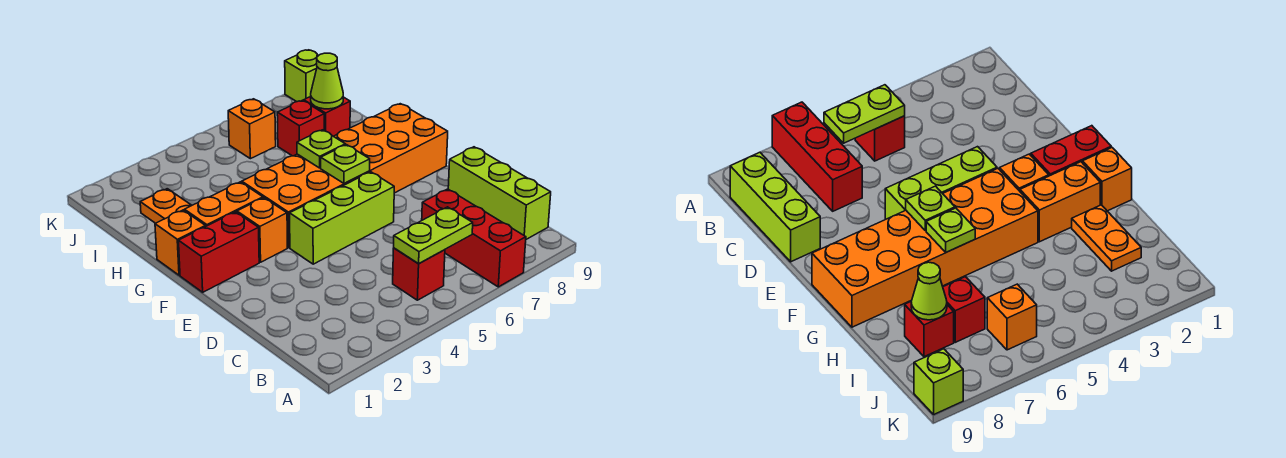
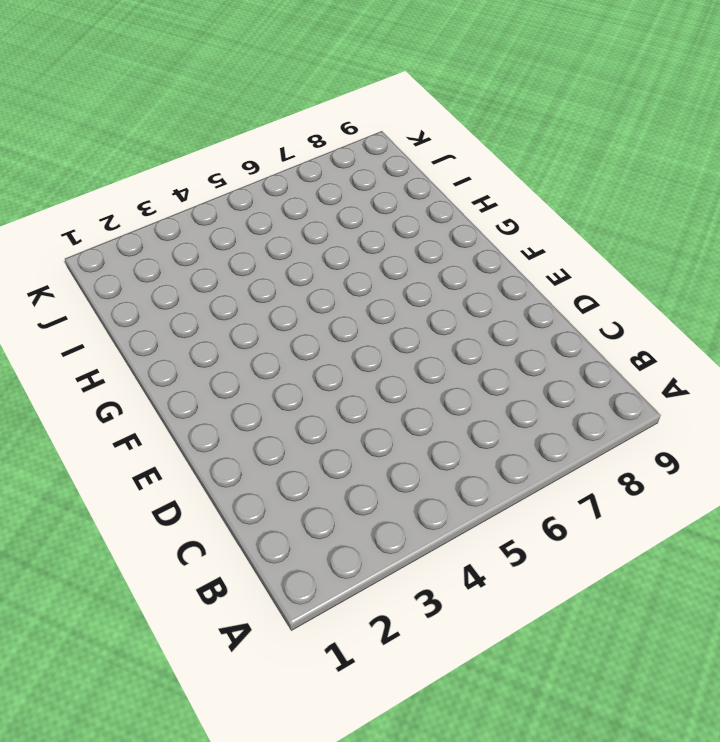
none -> red brick A7:C7 level 1
none -> red brick B5 level 1
none -> lime brick B9:D9 level 1

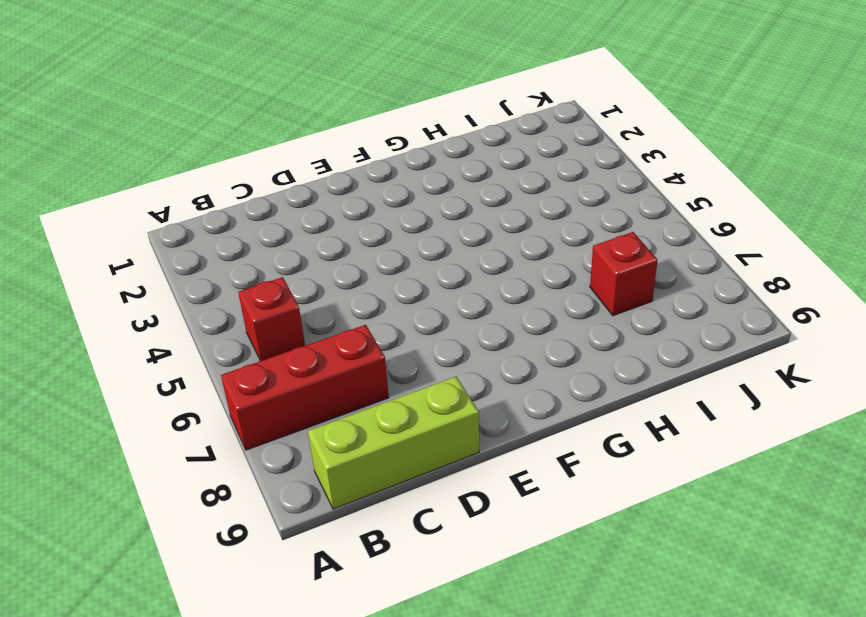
none -> lime brick E4:E6 level 1
none -> red brick F1:F2 level 1
none -> orange brick F3 level 1

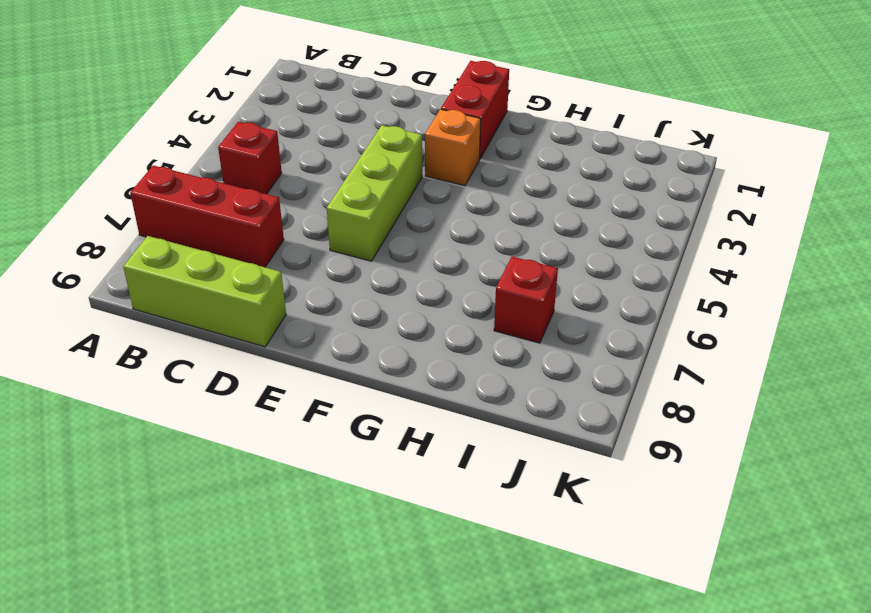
none -> orange brick F4:G9 level 1
none -> orange brick G1 level 1
none -> orange brick G2:G3 level 1

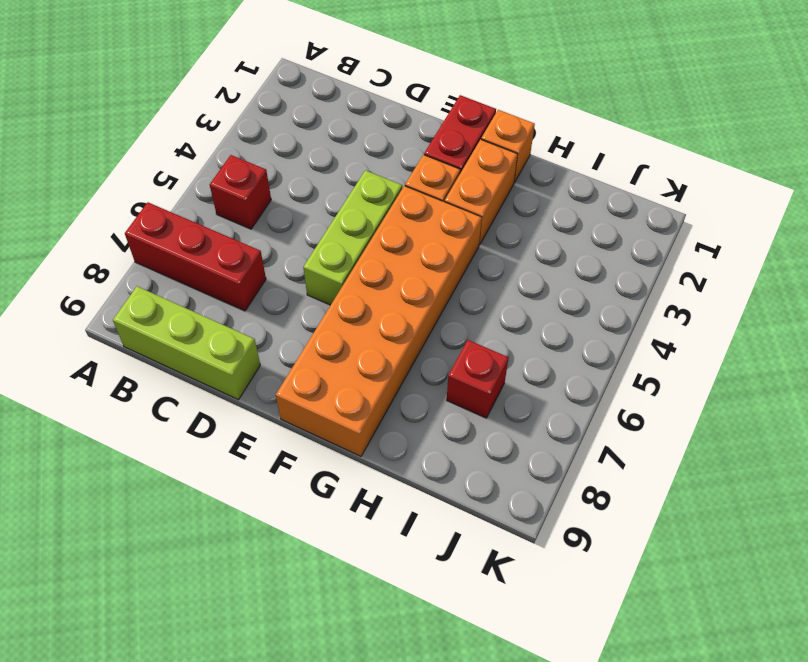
none -> orange plate H2:I2 level 1
none -> red brick I8 level 1
none -> orange brick J6 level 1

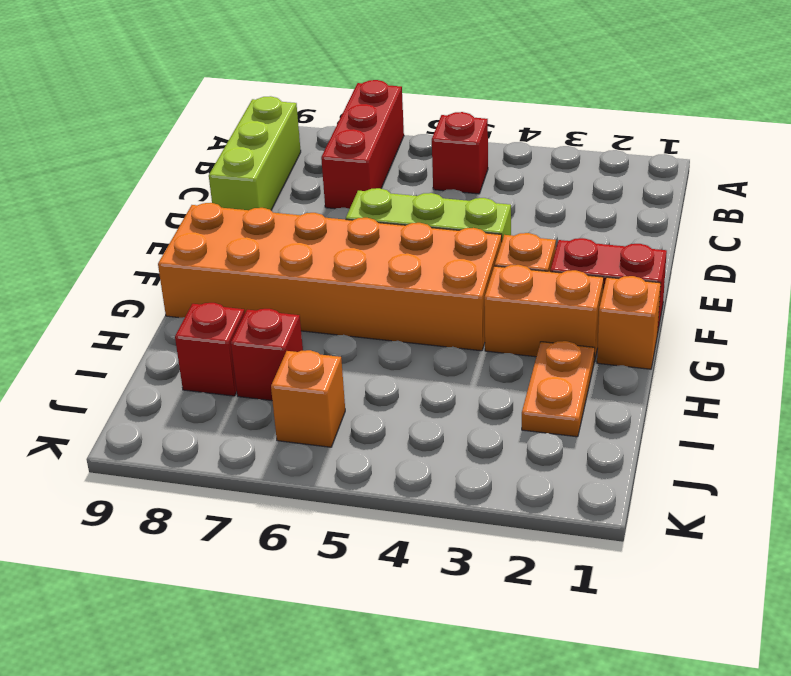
none -> lime brick K9 level 1
none -> lime plate B5:B6 level 2
none -> lime plate F6 level 2

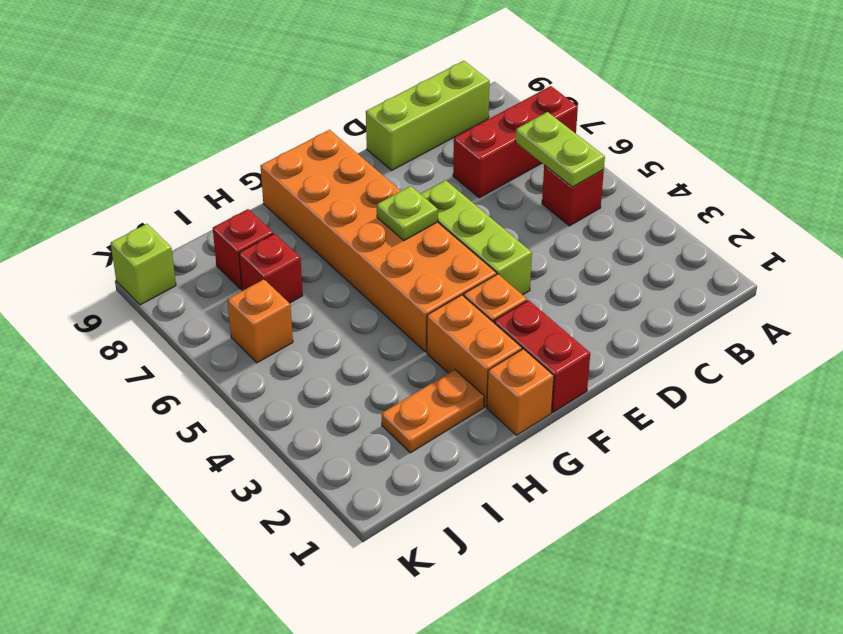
none -> lime plate G6 level 2
none -> lime cone I8 level 2

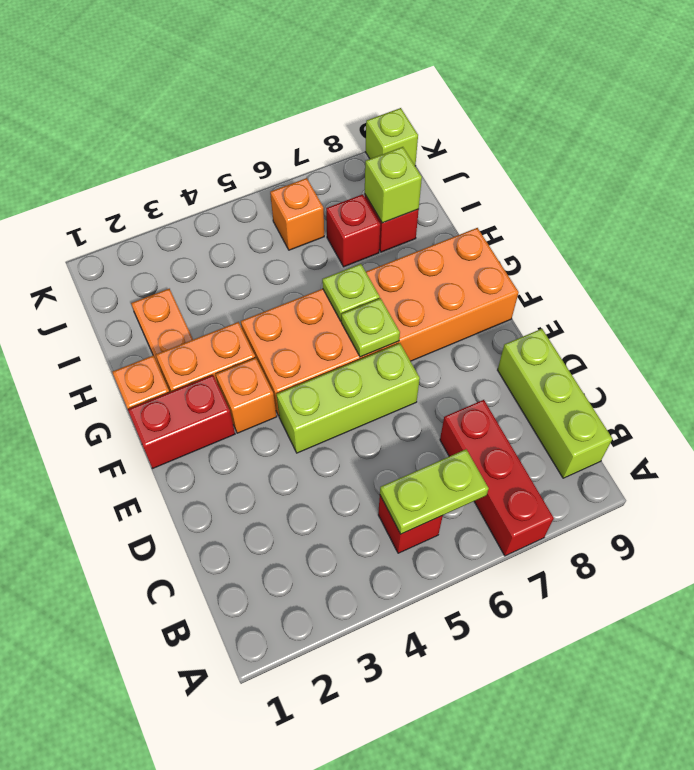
lime brick I8 level 2 -> lime cone I8 level 2

